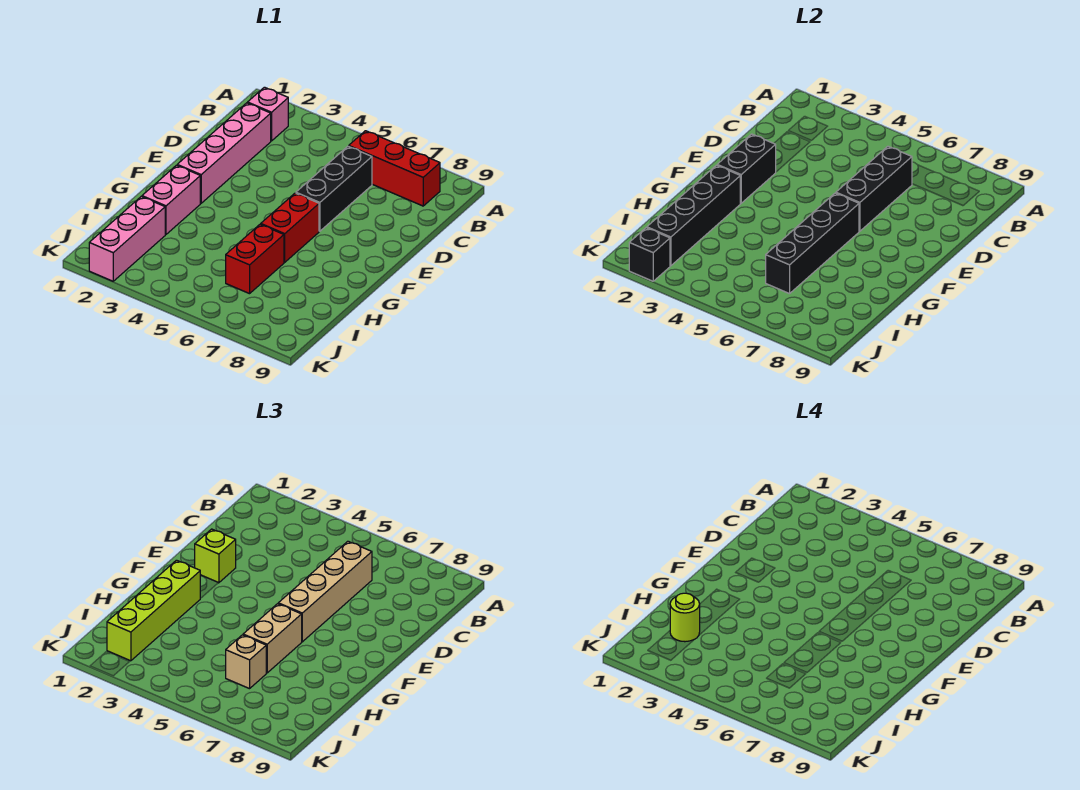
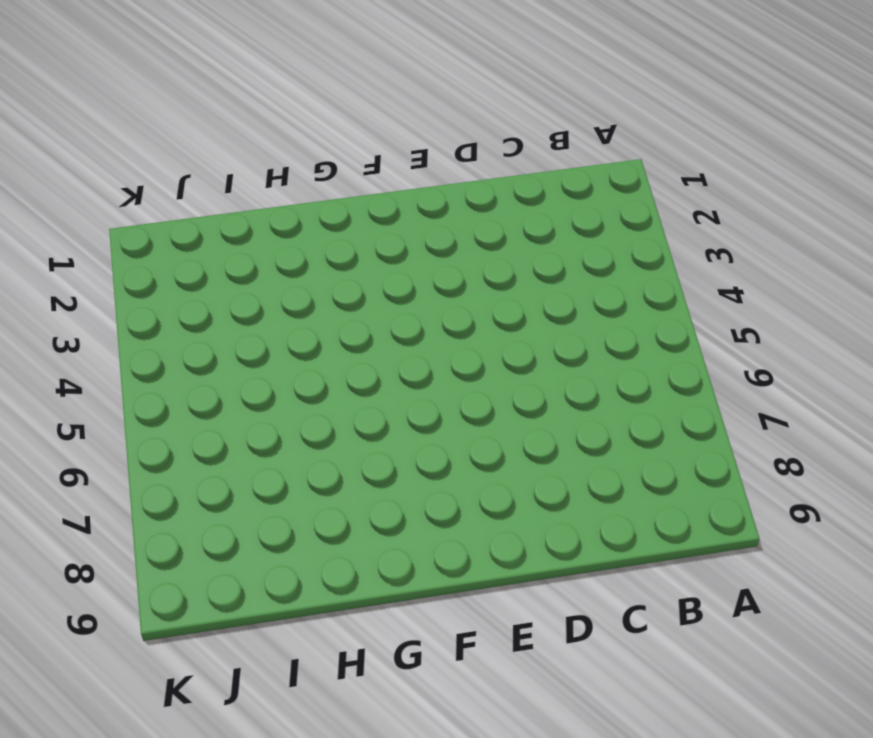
none -> pink brick B2 level 1
none -> red brick B6:B8 level 1
none -> pink brick C2:F2 level 1

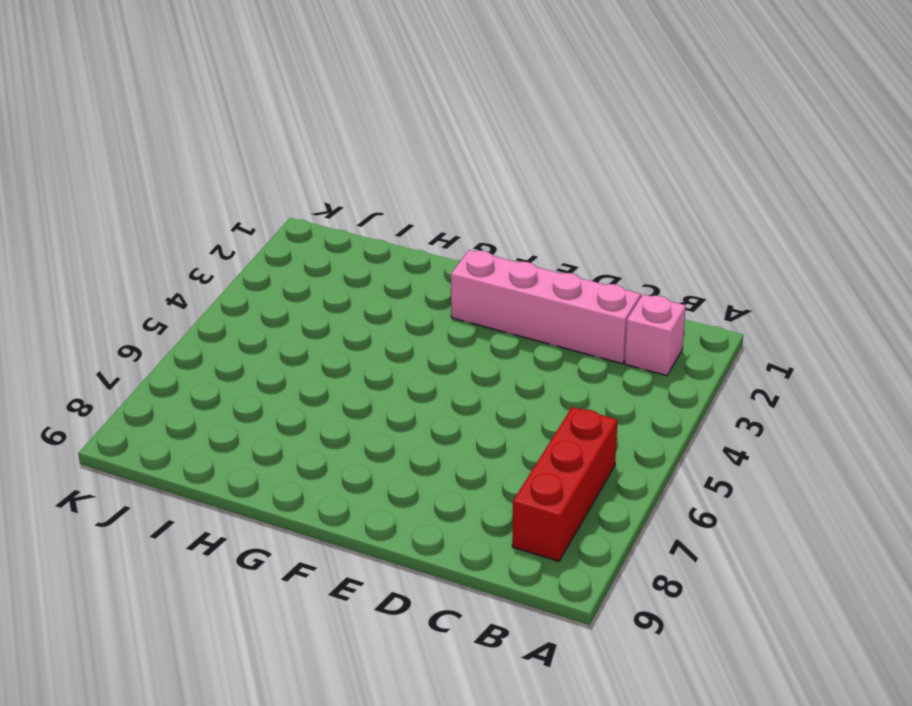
none -> black brick C6:E6 level 1
none -> red brick F6:G6 level 1
none -> pink brick G2:H2 level 1

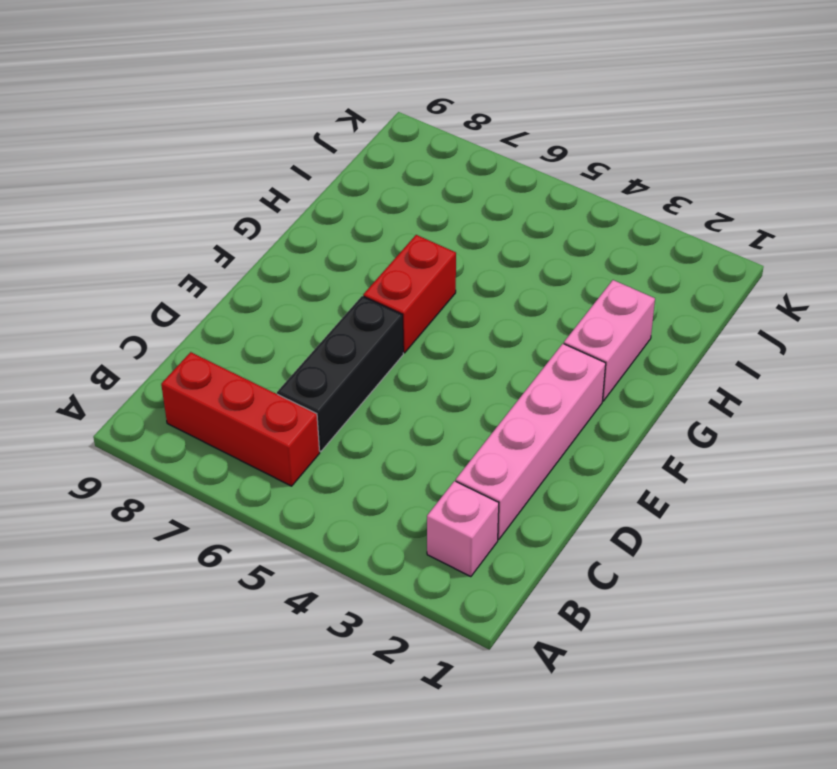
none -> red brick H6:I6 level 1
none -> pink brick I2:K2 level 1
none -> black brick C6:E6 level 2

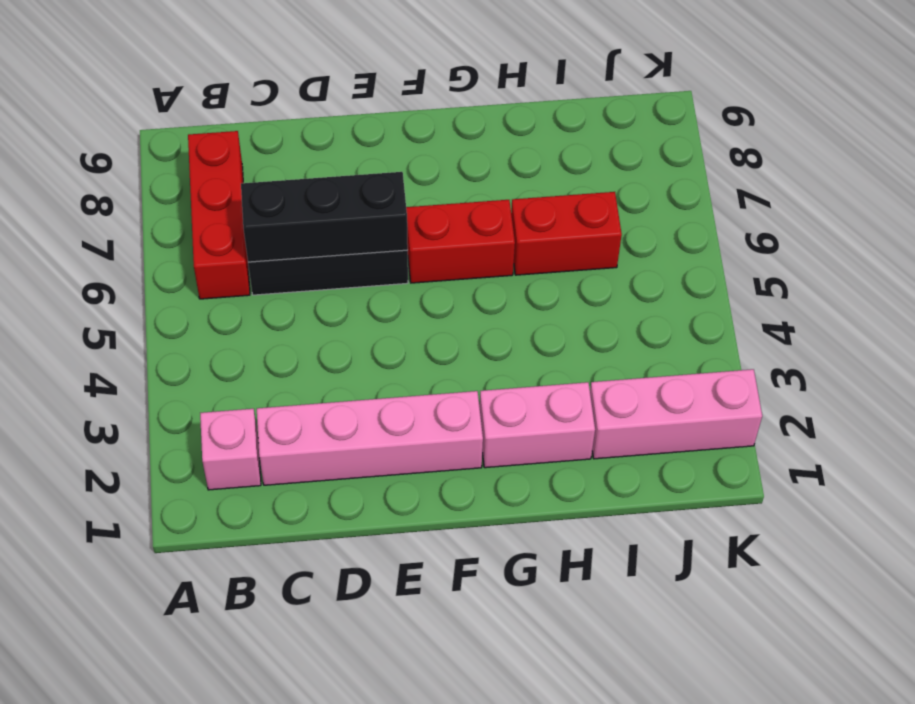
none -> black brick E2:F2 level 2
none -> black brick F6:I6 level 2
none -> black brick G2:J2 level 2

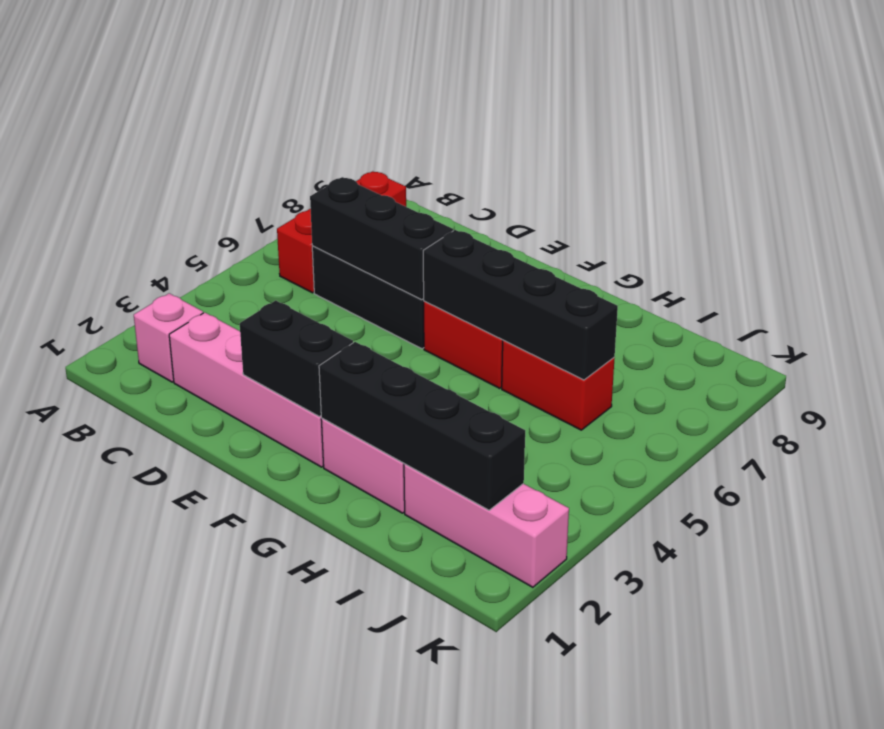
none -> black brick K2 level 2
none -> tan brick C6:F6 level 3
none -> lime brick E2 level 3

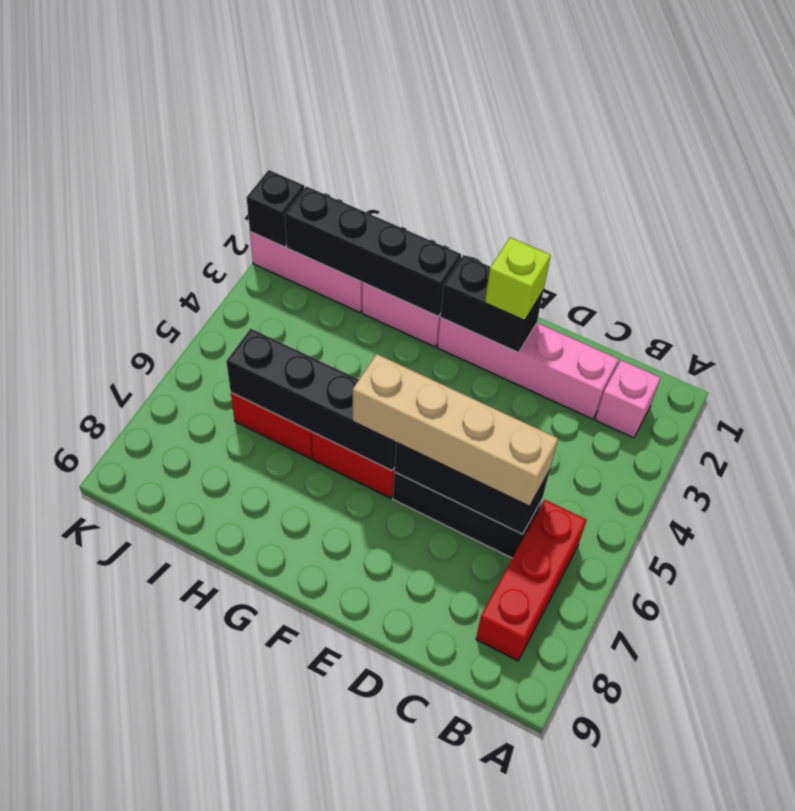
none -> lime brick G2:J2 level 3
none -> tan brick G6:H6 level 3
none -> tan brick I6 level 3

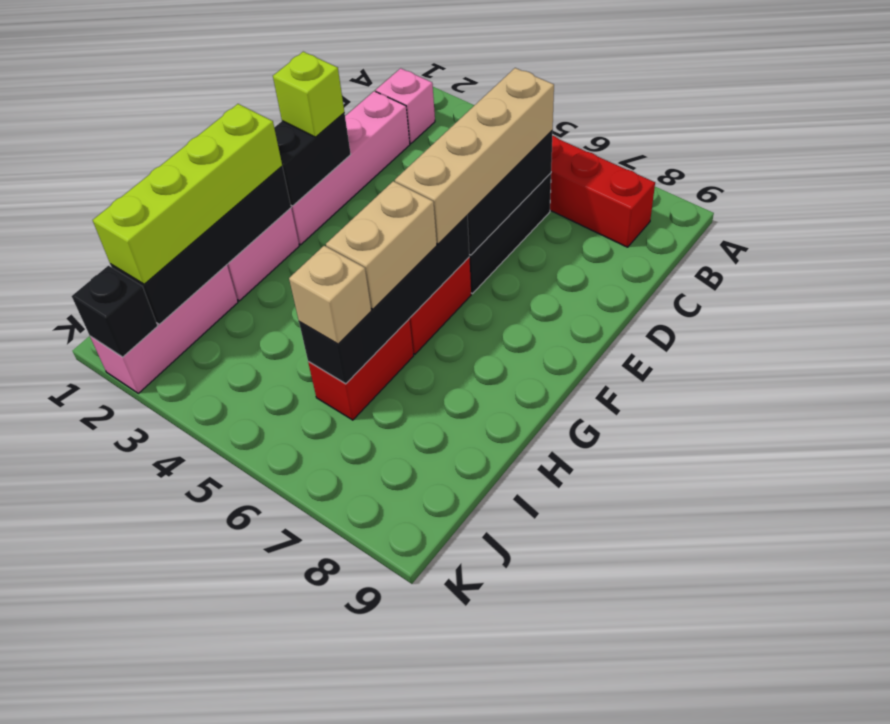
none -> lime round brick I2 level 4

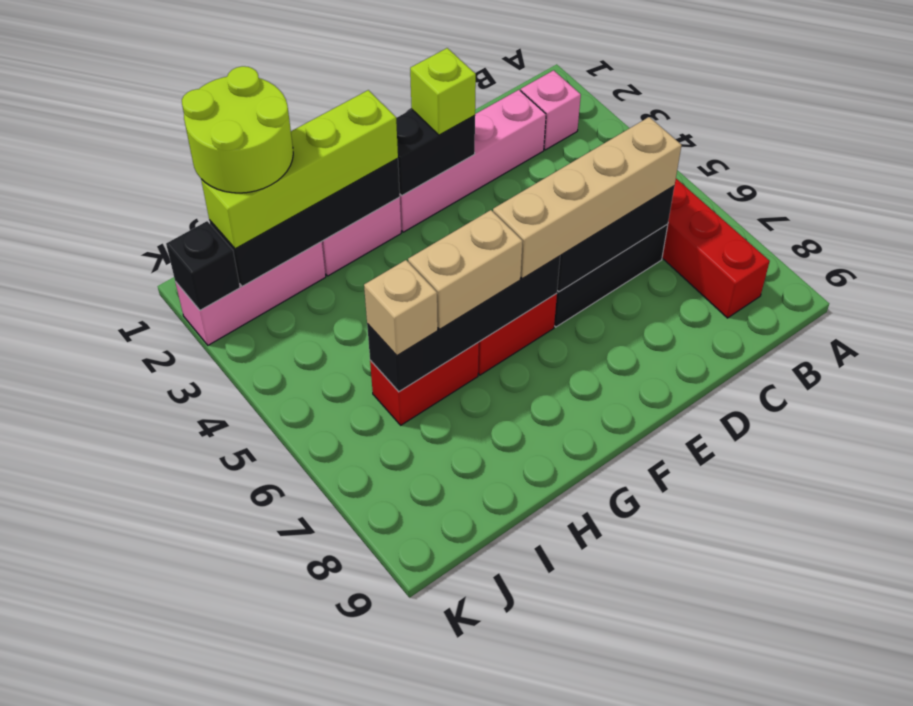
lime round brick I1:J2 level 4 -> lime round brick I2 level 4

